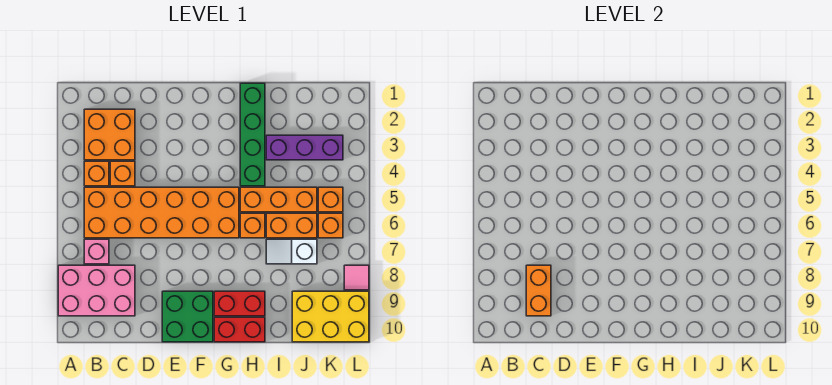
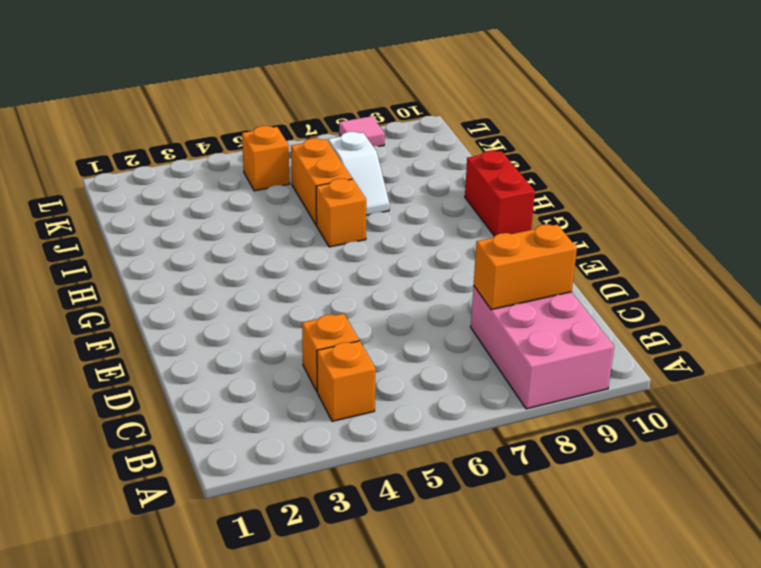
none -> orange brick B2:C3 level 1
none -> orange brick B5:G6 level 1
none -> pink brick B7 level 1

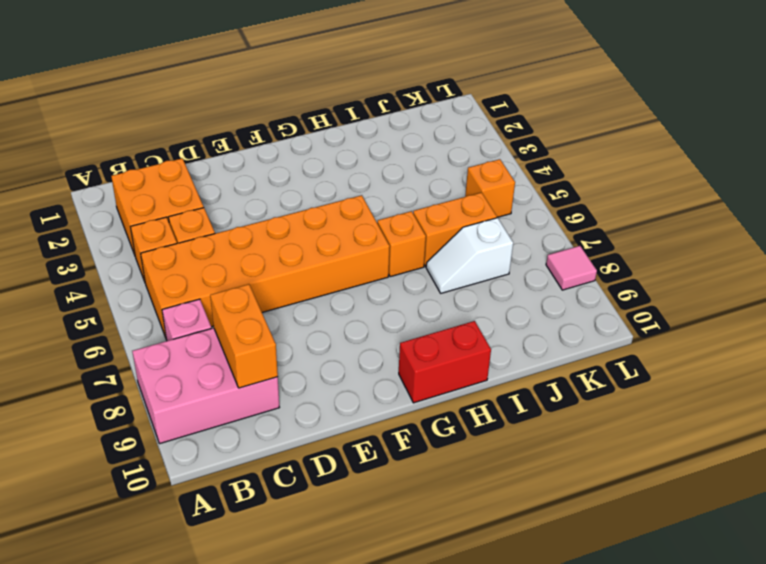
none -> green brick E9:F10 level 1
none -> red brick G9:H9 level 1
none -> green brick H1:H4 level 1

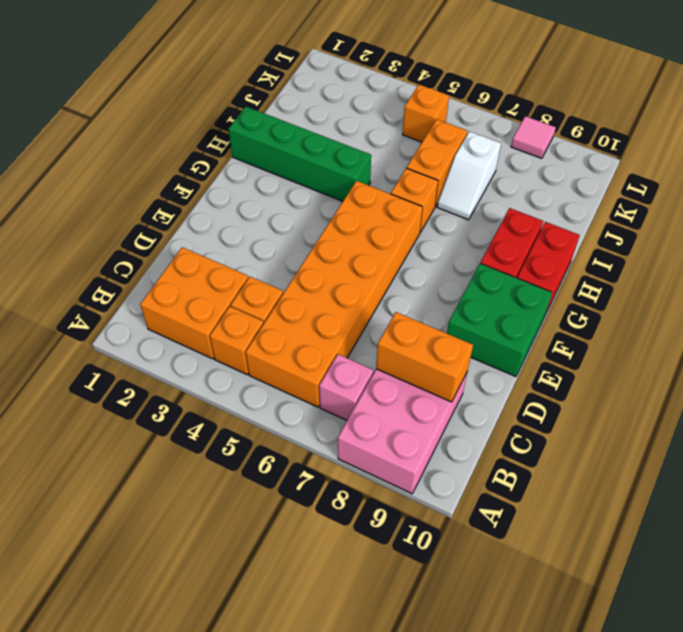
none -> orange brick H5:J5 level 1
none -> purple brick I3:K3 level 1
none -> yellow brick J9:L10 level 1

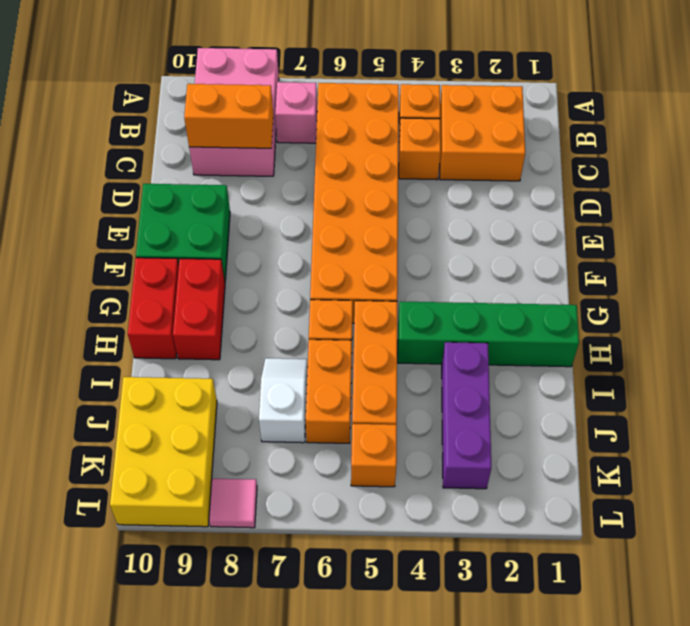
none -> orange brick K6 level 1

